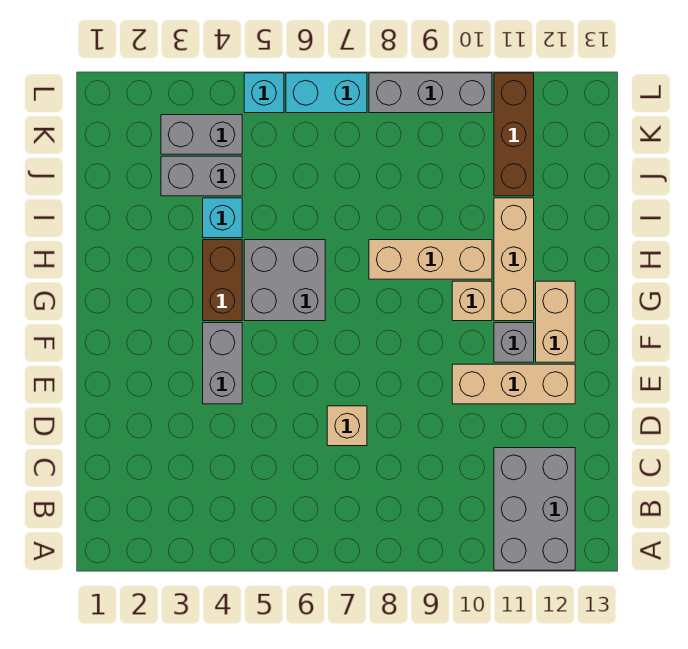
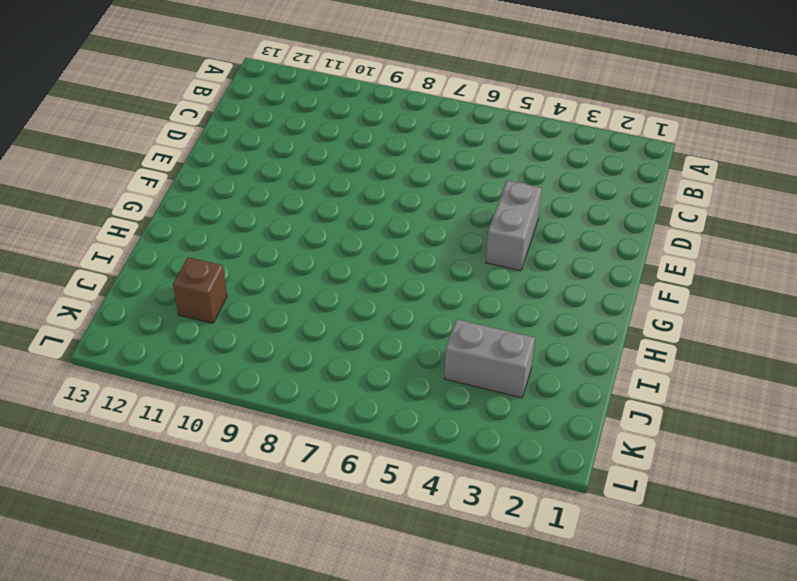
brown brick J11 level 1 -> brown brick J11:L11 level 1
none -> grey brick A11:C12 level 1
none -> tan brick D7 level 1
none -> tan brick E10:E12 level 1

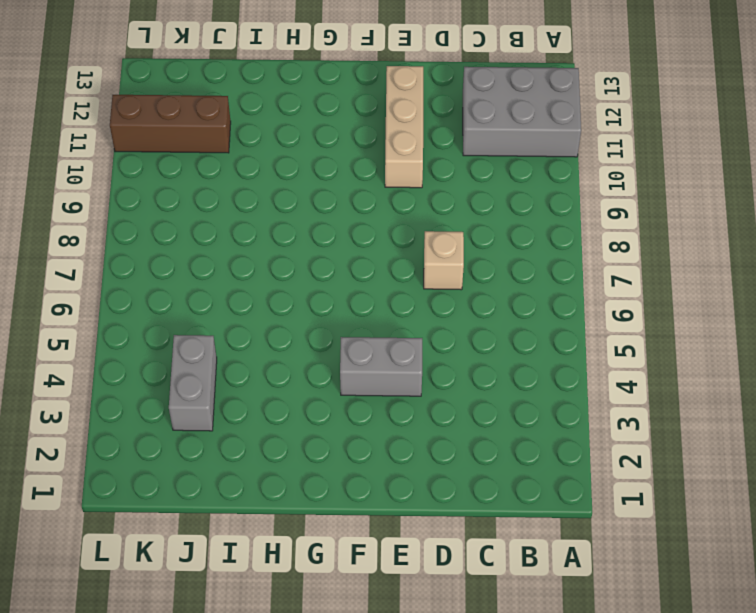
none -> grey brick F11 level 1
none -> tan brick F12:G12 level 1
none -> brown brick G4:H4 level 1

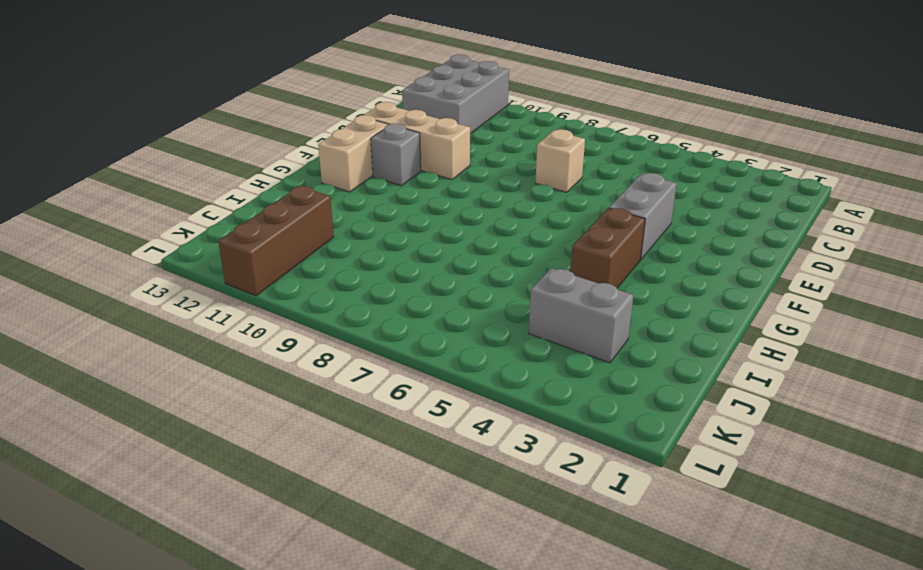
none -> grey brick G5:H6 level 1
none -> tan brick G10 level 1
none -> tan brick G11:I11 level 1

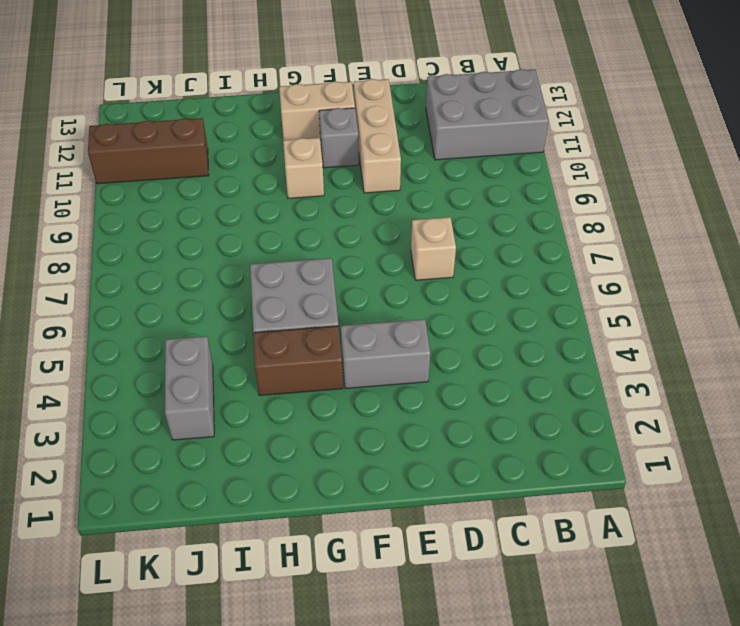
none -> tan brick G11:I11 level 1
none -> tan brick H8:H10 level 1
none -> cyan brick I4 level 1

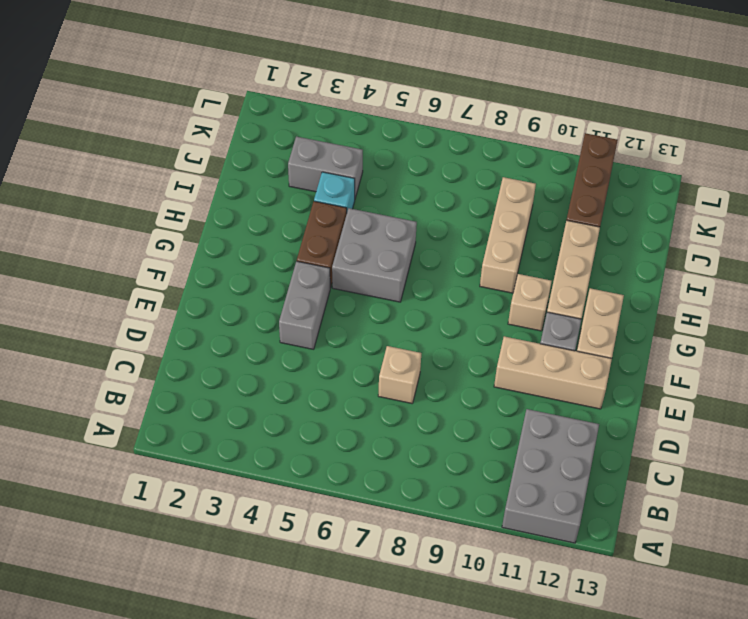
tan brick H9:J9 level 1 -> tan brick H8:H10 level 1
none -> grey brick K3:K4 level 1
none -> cyan brick L5 level 1
none -> cyan brick L6:L7 level 1

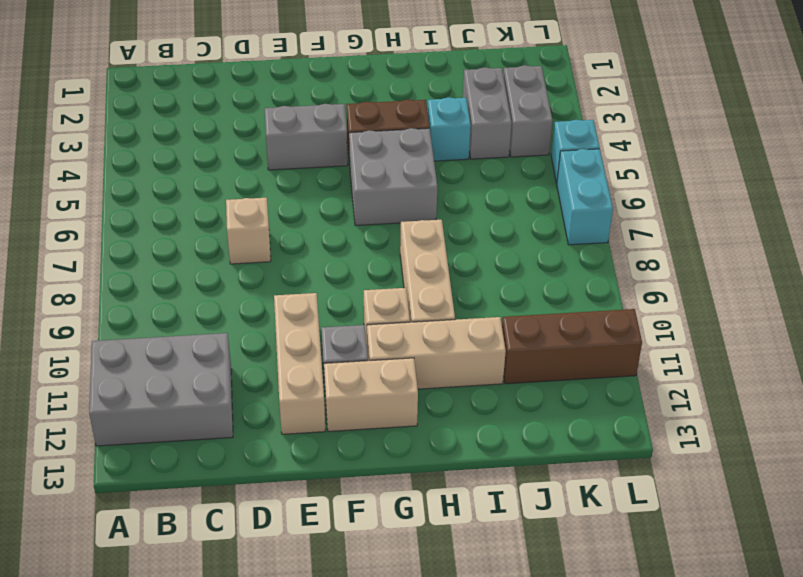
none -> grey brick L8:L10 level 1

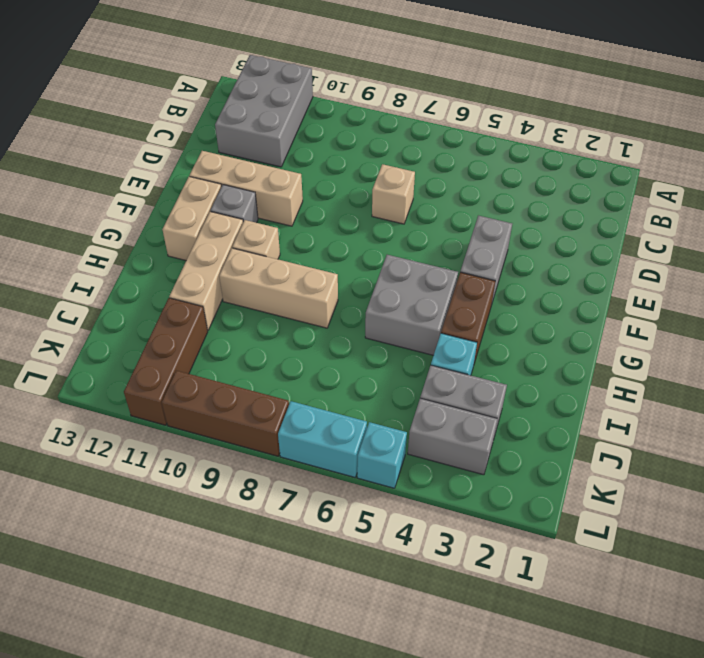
brown brick L8:L10 level 1 -> grey brick L8:L10 level 1

